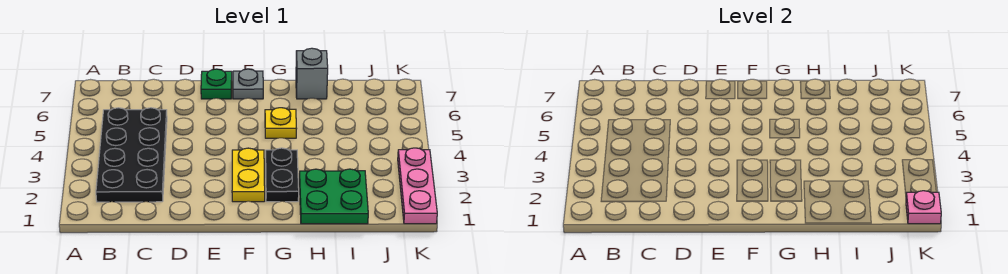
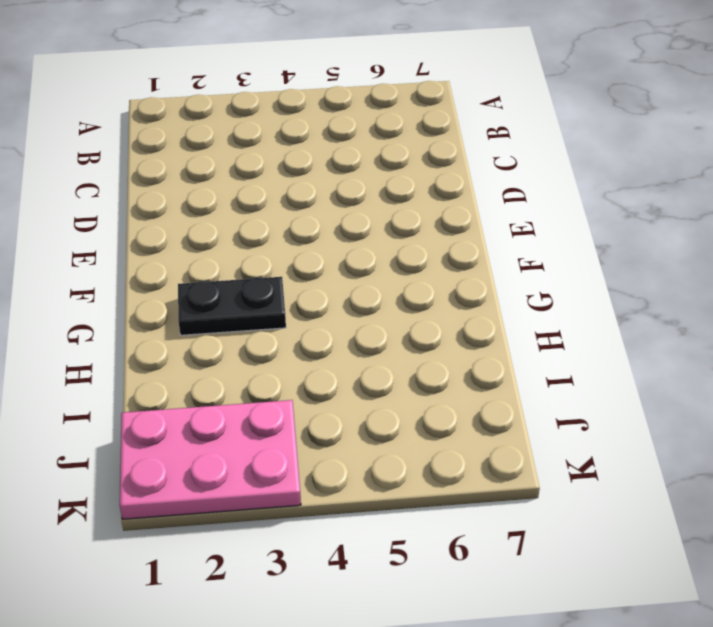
pink plate J1:K3 level 1 -> pink plate K1:K3 level 1
none -> black plate B2:C5 level 1
none -> green plate E7 level 1

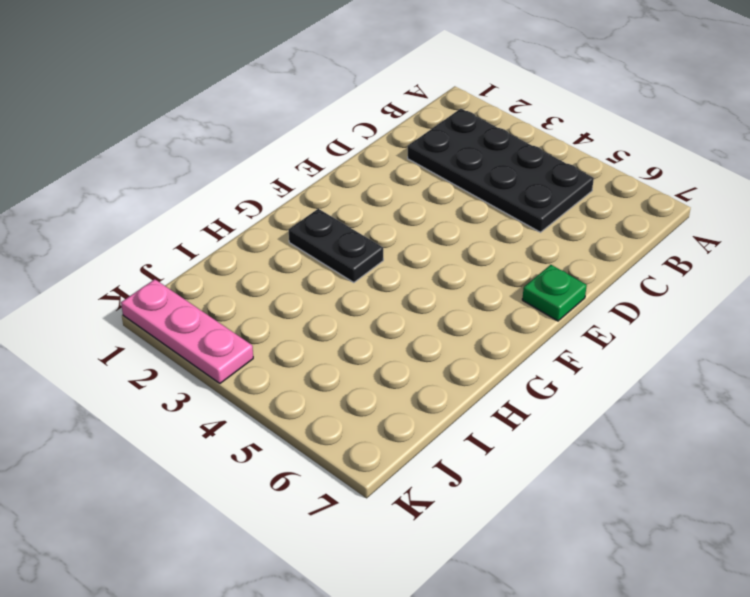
none -> yellow plate F2:F3 level 1
none -> grey plate F7 level 1

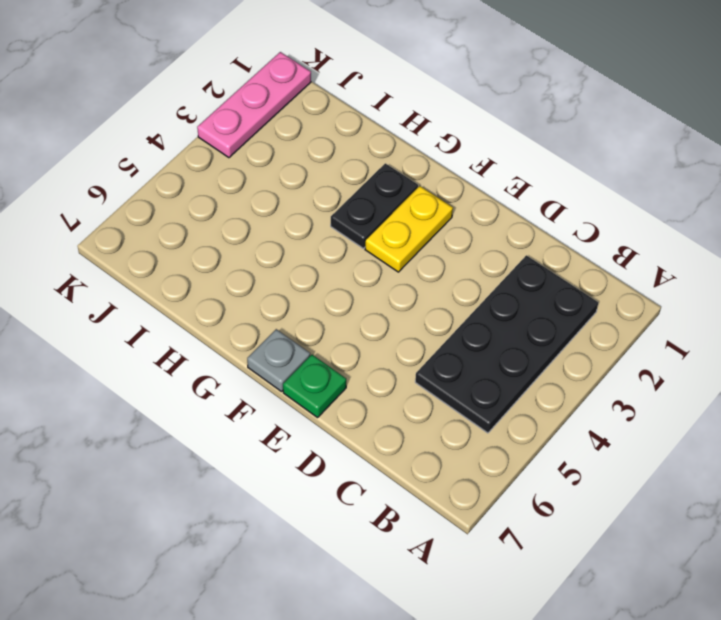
none -> yellow plate G5 level 1
none -> green plate H1:I2 level 1

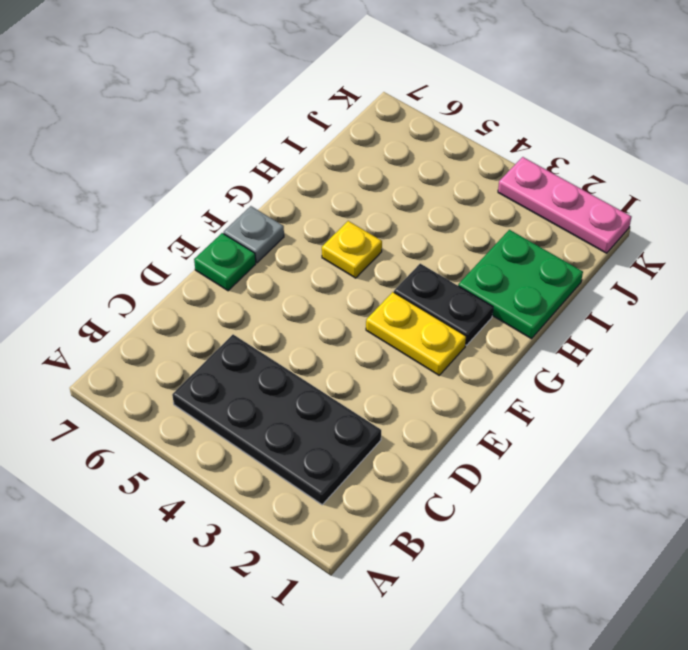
none -> grey brick H7 level 1
none -> pink plate K1 level 2

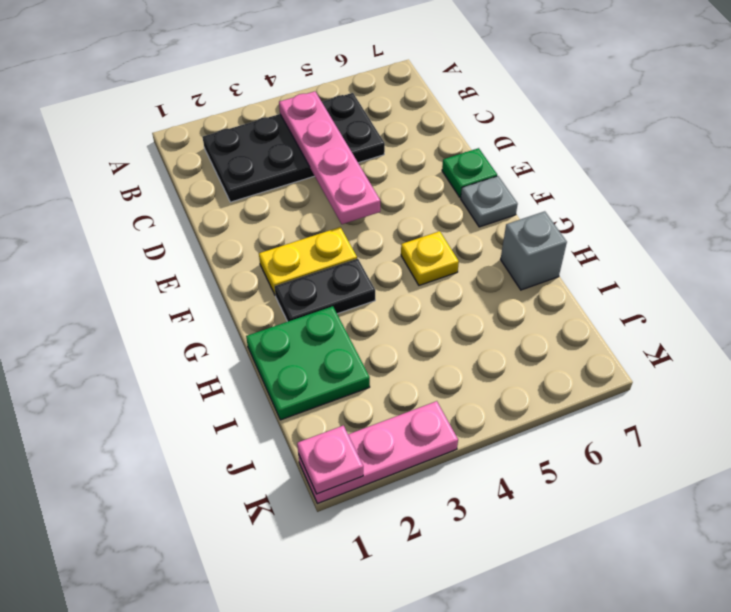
pink plate B4:E4 level 2 -> none

